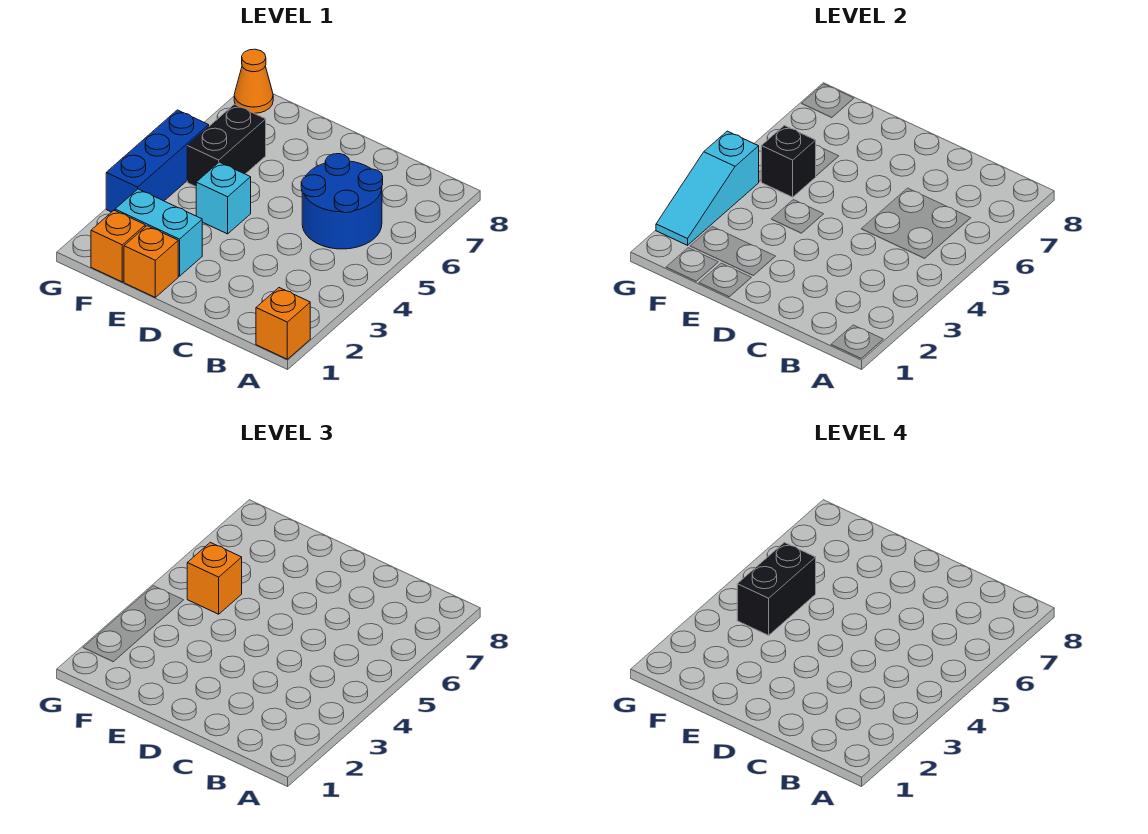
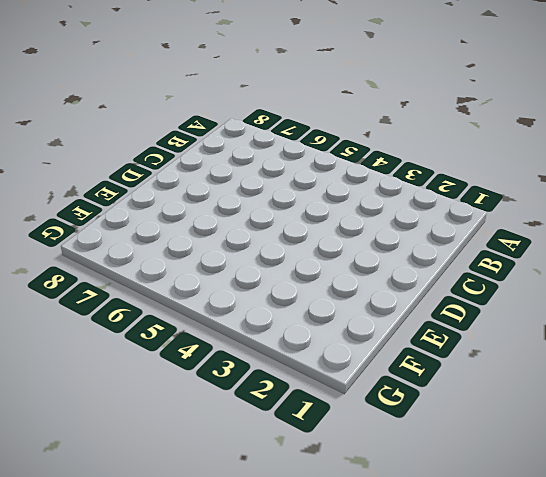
none -> orange brick A1 level 1
none -> blue round brick B5:C6 level 1
none -> orange brick E1 level 1

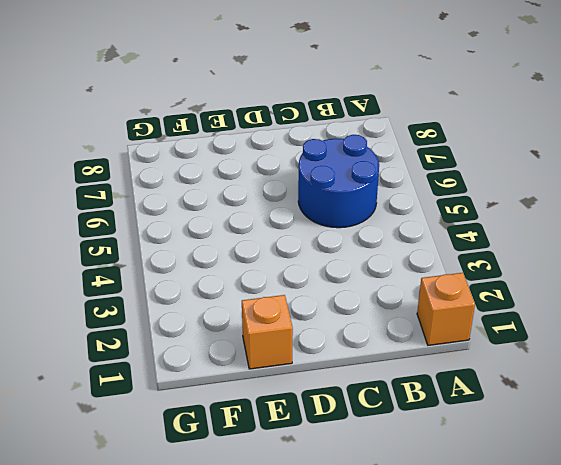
none -> cyan brick E2:F2 level 1
none -> cyan brick E4 level 1
none -> orange brick F1 level 1

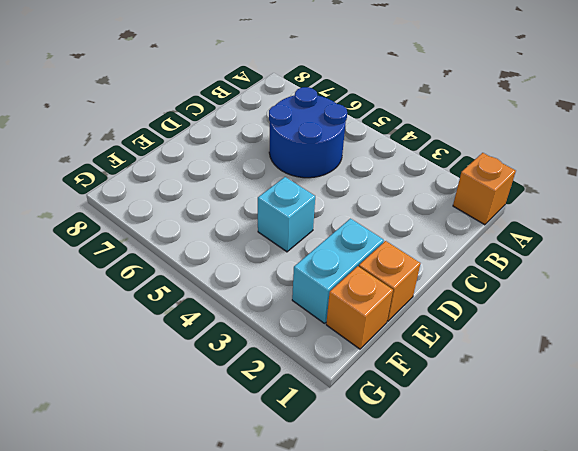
none -> black brick F5:F6 level 1
none -> blue brick G3:G5 level 1
none -> orange cone G8 level 1

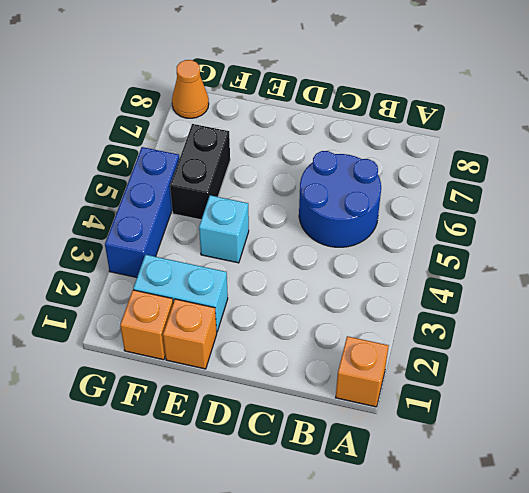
none -> black brick F5 level 2
none -> cyan slope G2:G4 level 2 top 4
none -> orange brick F5 level 3

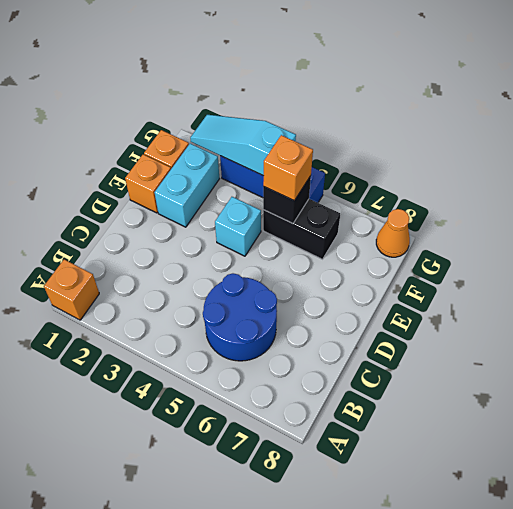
none -> black brick F4:F5 level 4

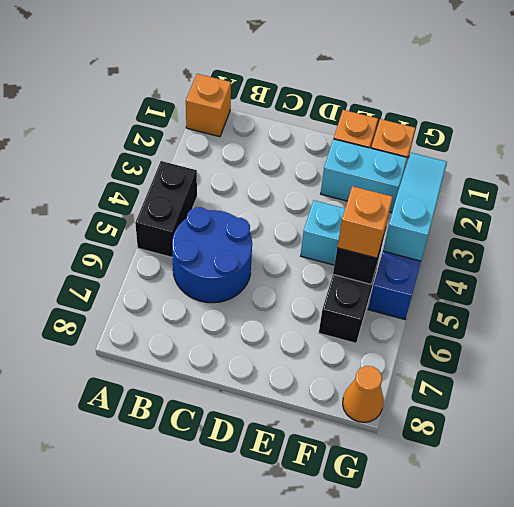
black brick A4:A5 level 1 -> black brick F4:F5 level 4

